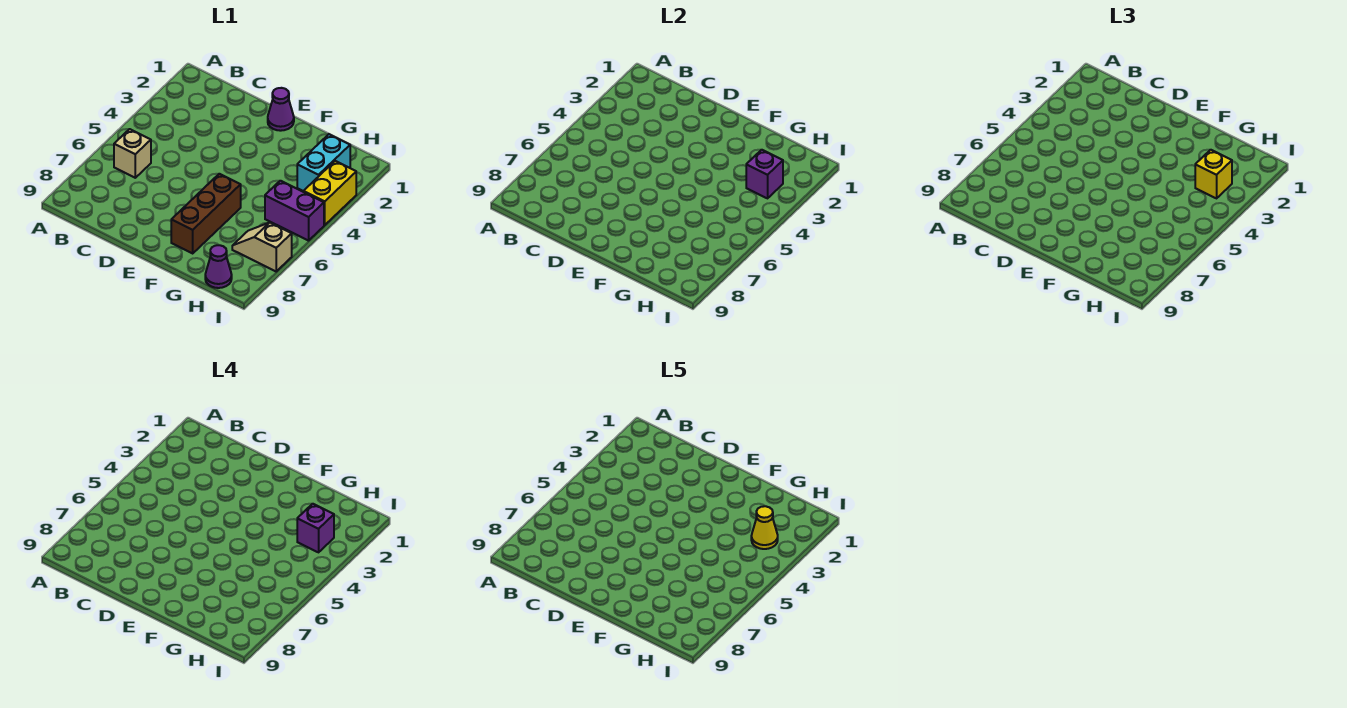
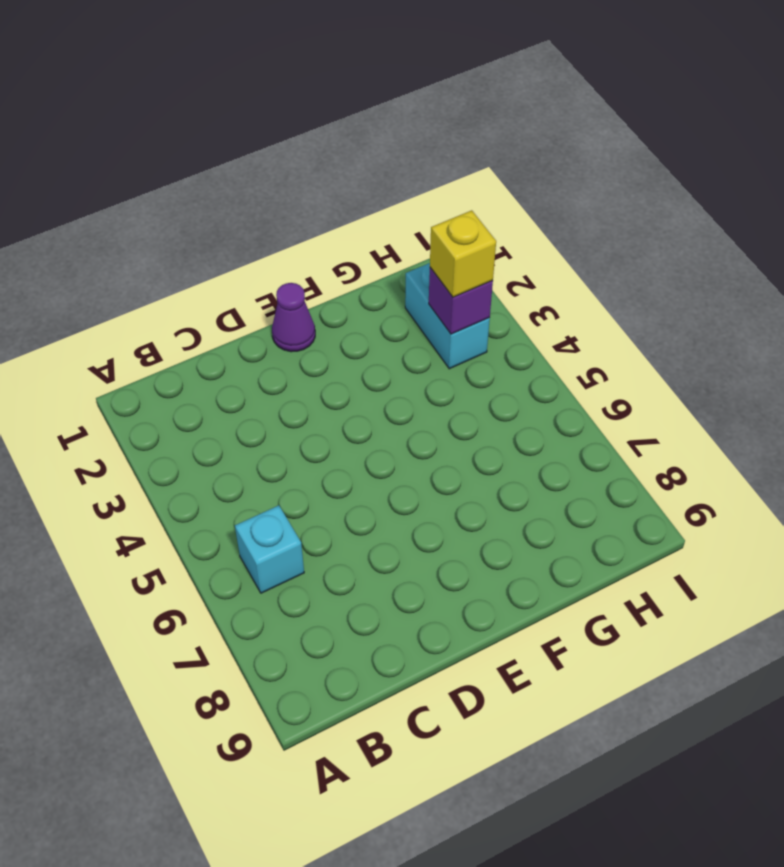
cyan brick B6 level 1 -> tan brick B6 level 1
none -> brown brick F6:F8 level 1
none -> purple brick H5:I5 level 1
none -> tan slope H7:I7 level 1 top I

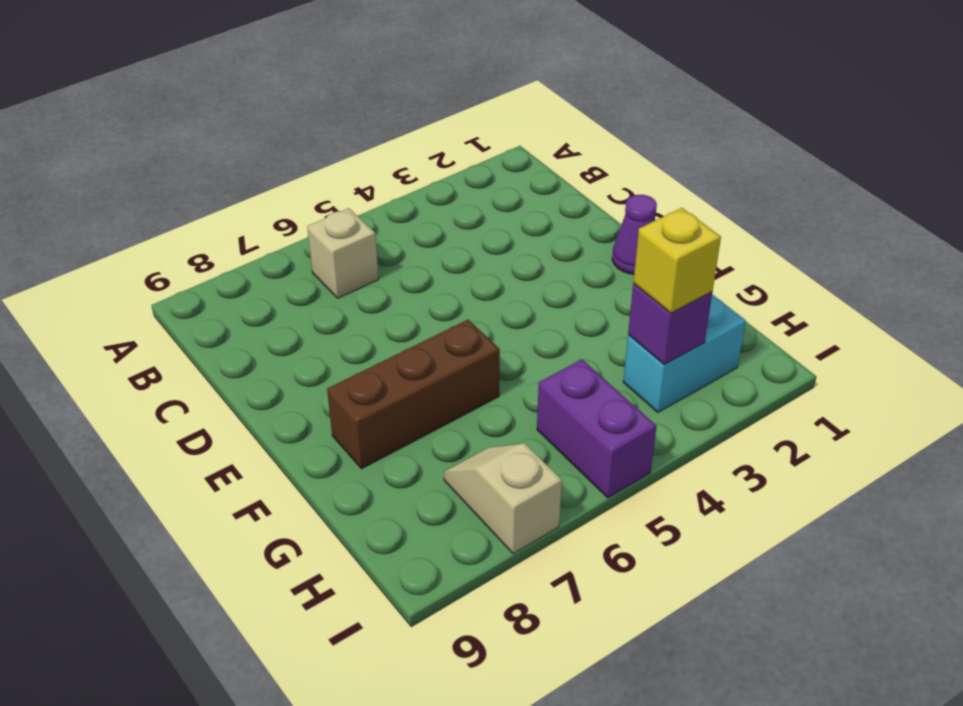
none -> purple cone H9 level 1
none -> yellow brick I3:I4 level 1
none -> purple brick H3 level 4

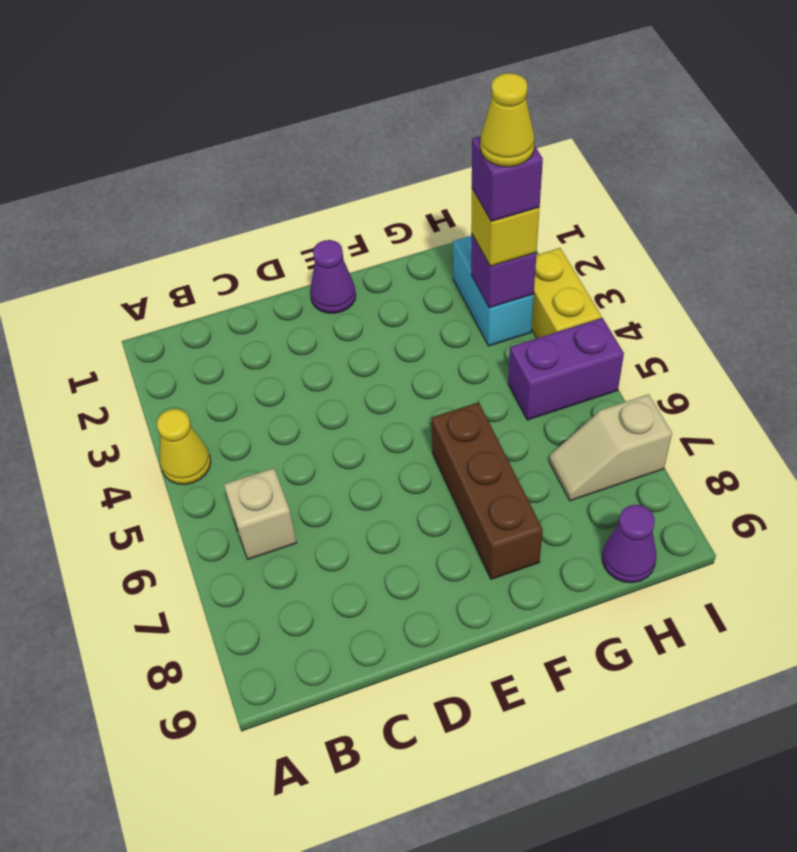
yellow cone A4 level 1 -> none

